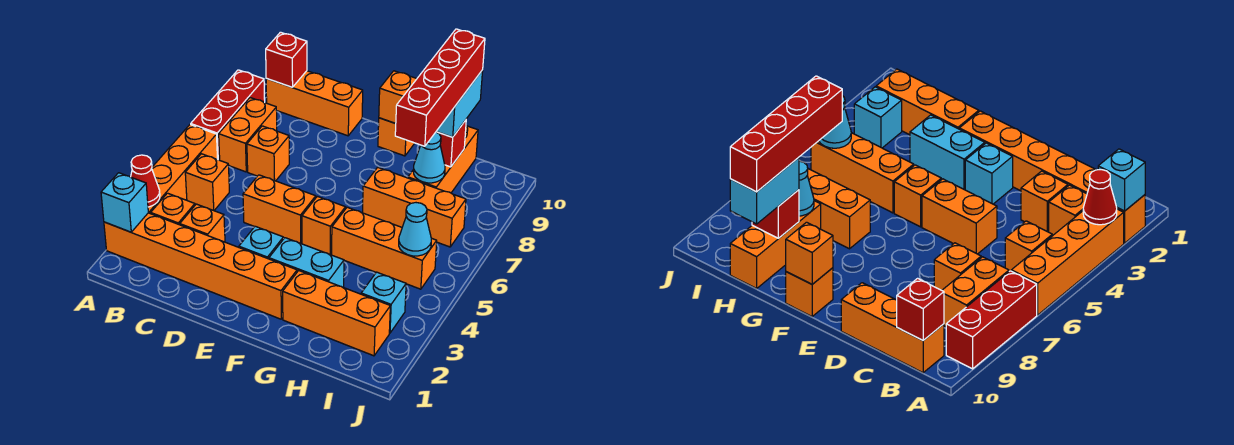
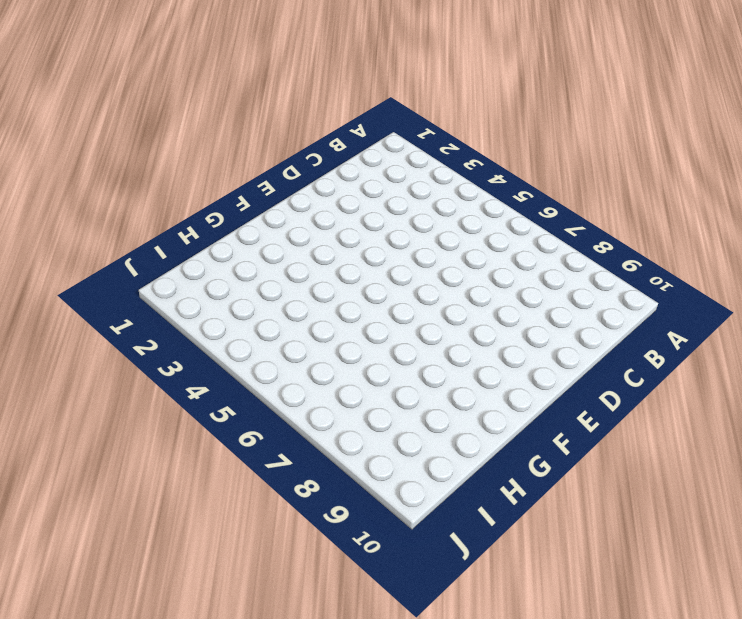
none -> orange brick A2:F2 level 1
none -> orange brick A3:A6 level 1
none -> red brick A7:A9 level 1

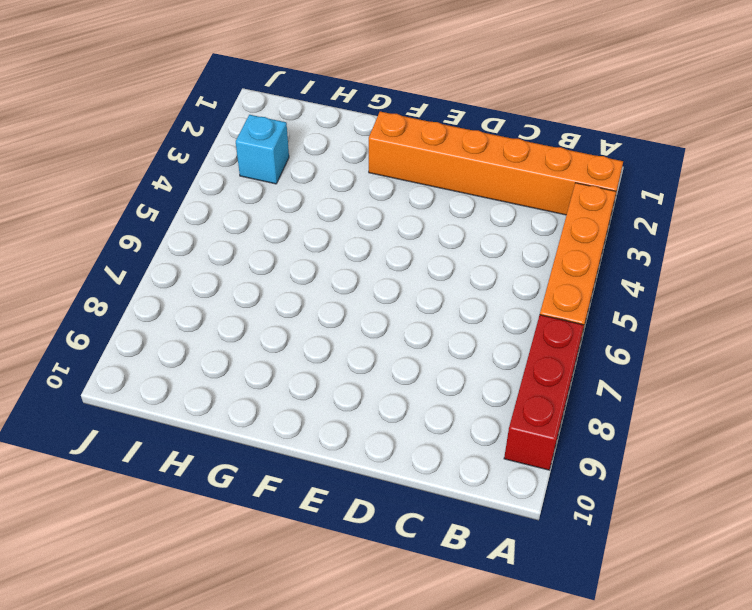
none -> orange brick B3 level 1
none -> orange brick B5 level 1
none -> orange brick B7:B8 level 1

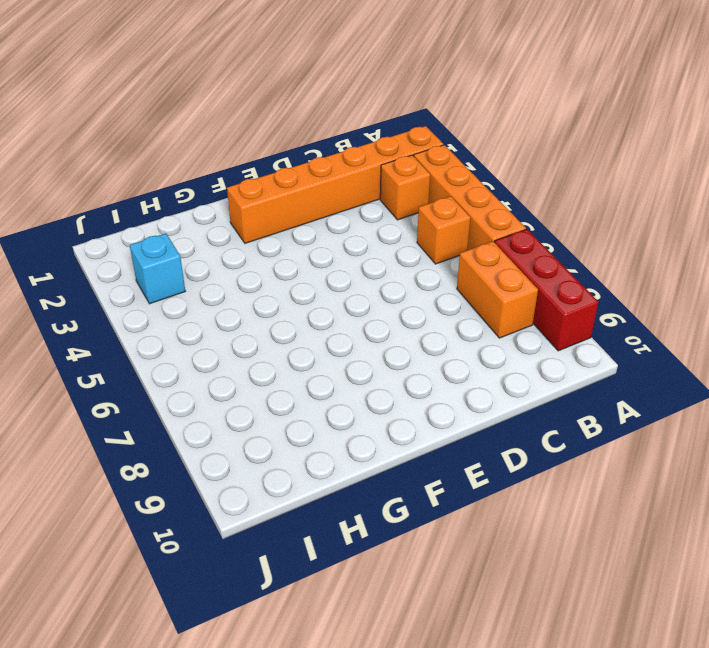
none -> orange brick B10:D10 level 1
none -> orange brick C3 level 1
none -> orange brick C7 level 1

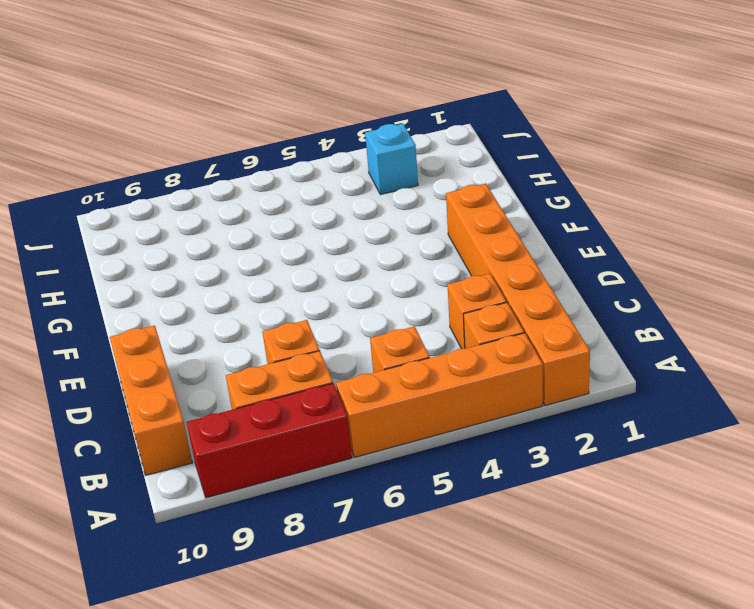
none -> orange brick D5:E5 level 1
none -> cyan brick E3 level 1
none -> cyan brick F3:G3 level 1

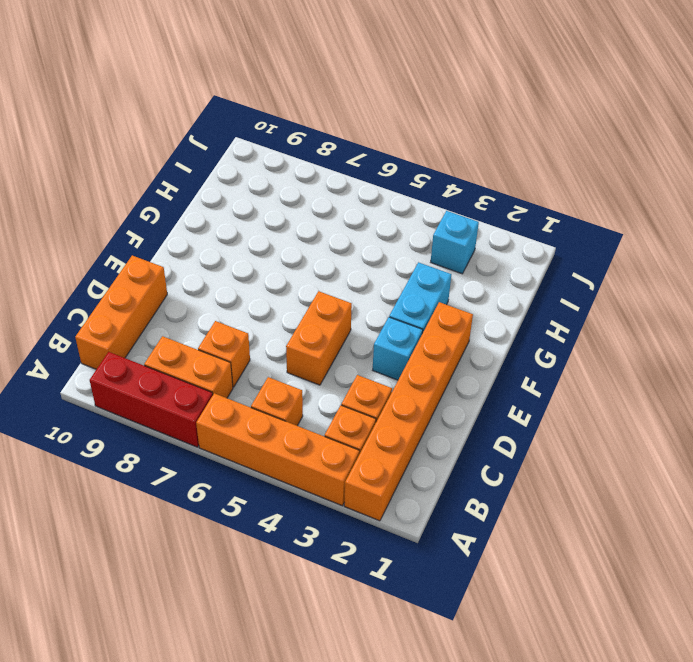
none -> orange brick F5 level 1
none -> orange brick F10 level 1
none -> orange brick G2:I2 level 1

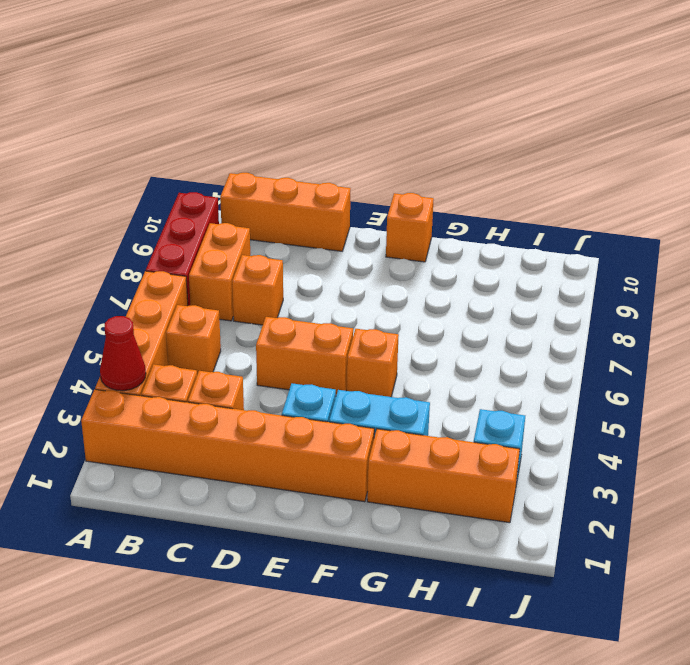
none -> orange brick G5:I5 level 1
none -> orange brick G7:I7 level 1
none -> orange brick H8:H10 level 1

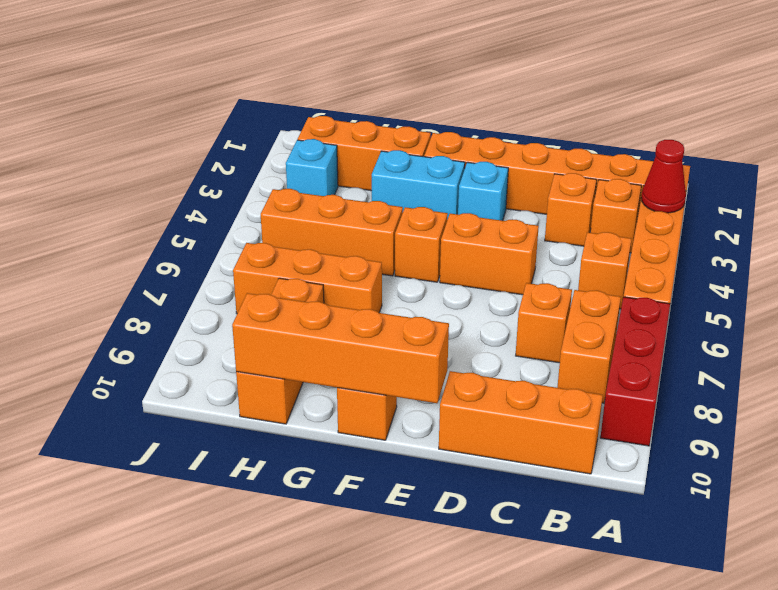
orange brick E10:H10 level 2 -> orange brick F10 level 2
none -> cyan brick A2 level 2
none -> red brick B10 level 2
none -> cyan cone H8 level 2

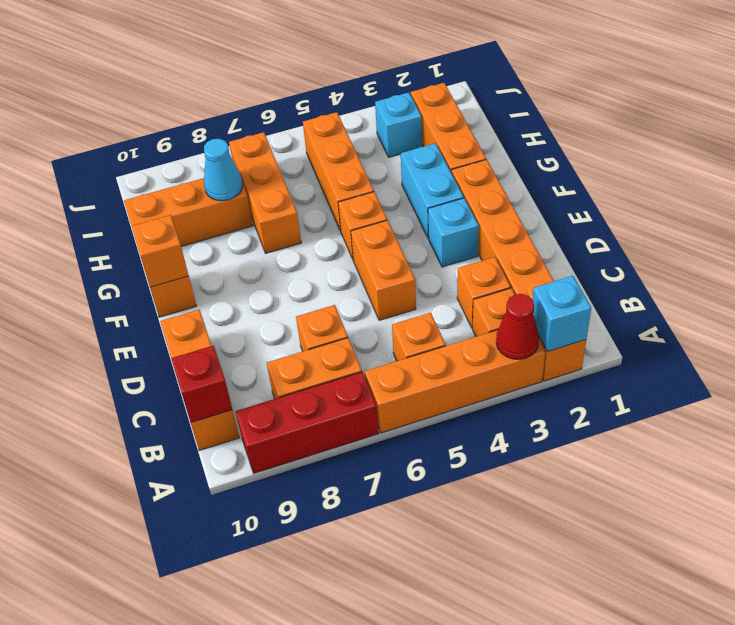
none -> red brick H9 level 2
none -> cyan cone I5 level 2
none -> cyan brick H9:H10 level 3

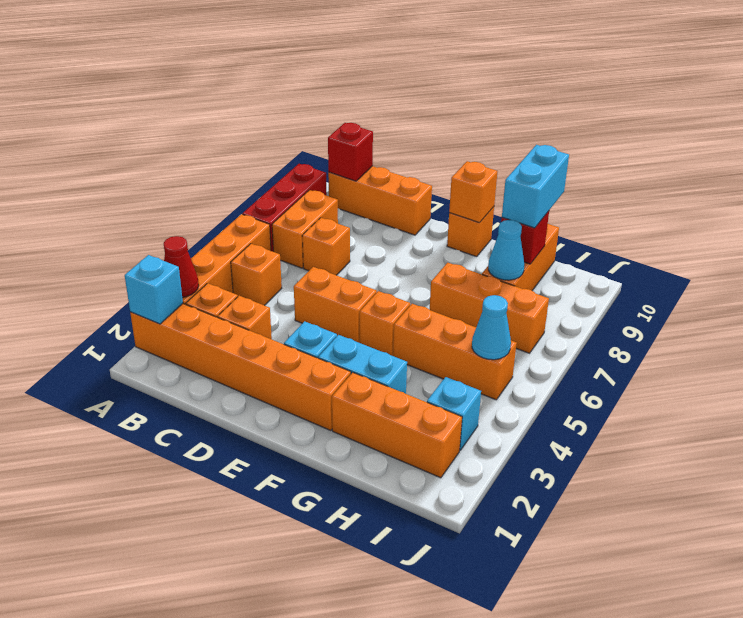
none -> red brick H7:H10 level 4

